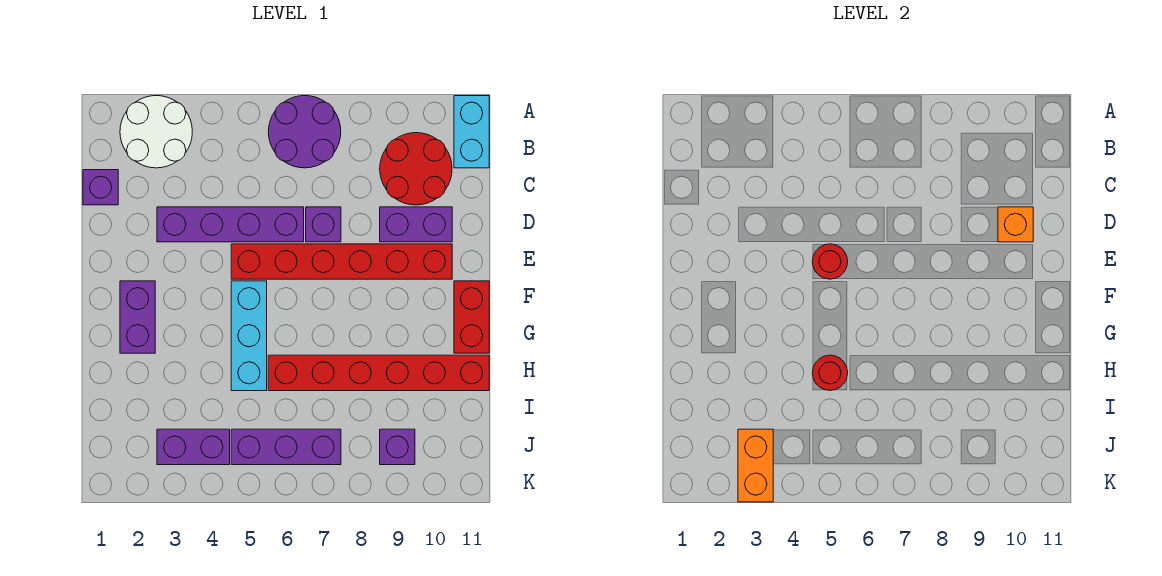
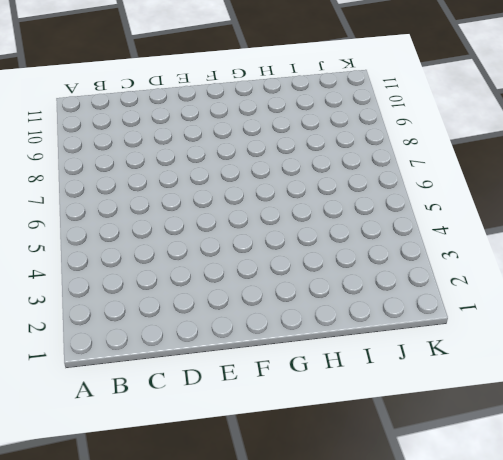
none -> white round brick A2:B3 level 1
none -> purple round brick A6:B7 level 1
none -> cyan brick A11:B11 level 1

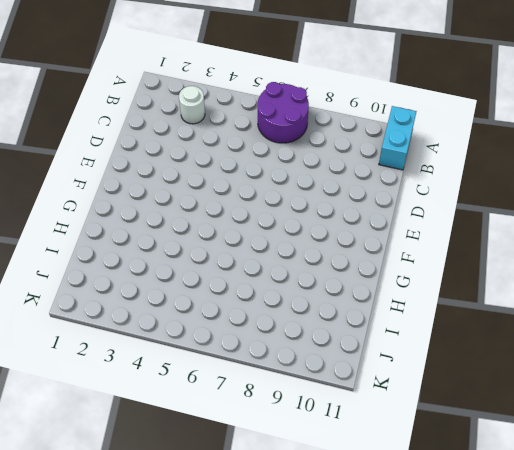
white round brick B3 level 1 -> white round brick A2:B3 level 1
none -> red round brick B9:C10 level 1
none -> purple brick C1 level 1
none -> purple brick D3:D6 level 1

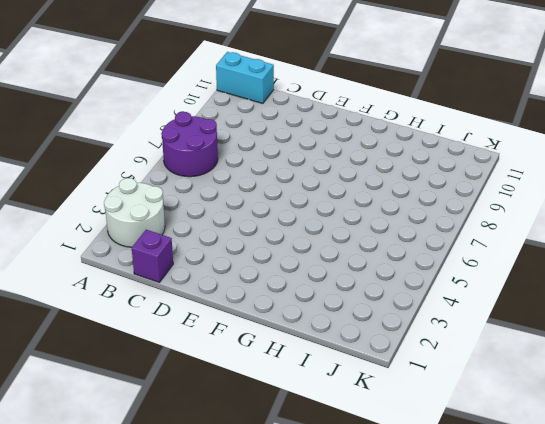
none -> red round brick B9:C10 level 1
none -> purple brick D3:D6 level 1
none -> purple brick D7 level 1

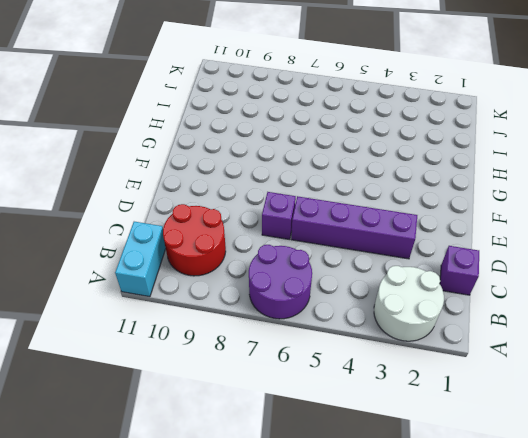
none -> purple brick D9:D10 level 1
none -> red brick E5:E10 level 1
none -> purple brick F2:G2 level 1

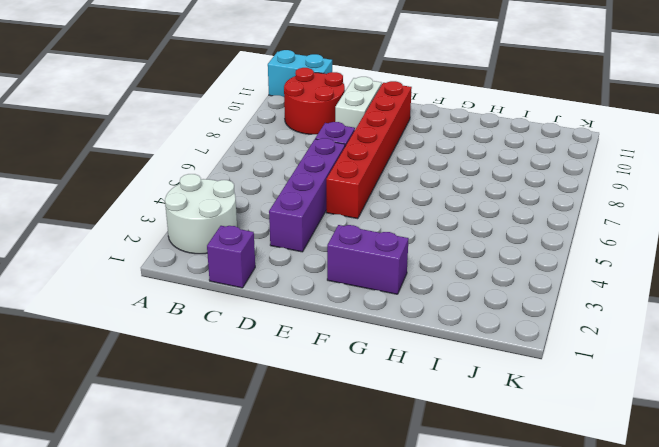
white brick D9:D10 level 1 -> purple brick D9:D10 level 1
none -> purple round brick A6:B7 level 1
none -> cyan brick F5:H5 level 1
none -> red brick F11:G11 level 1

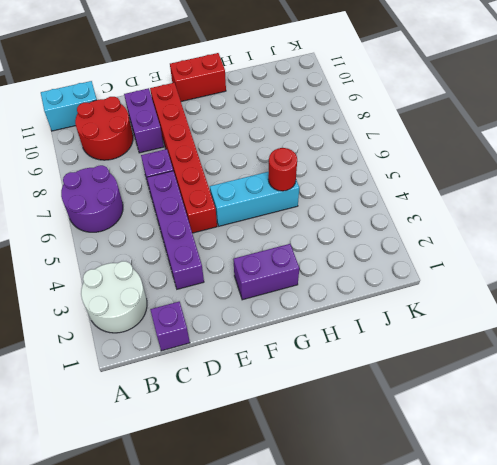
none -> red brick H6:H11 level 1
none -> purple brick J3:J4 level 1
none -> purple brick J5:J7 level 1

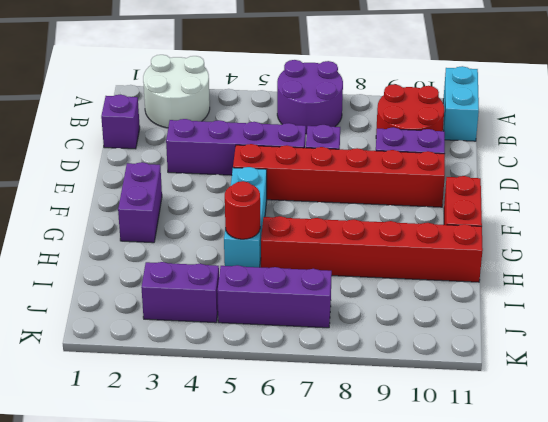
none -> purple brick J9 level 1
none -> orange brick D10 level 2
none -> red round brick E5 level 2

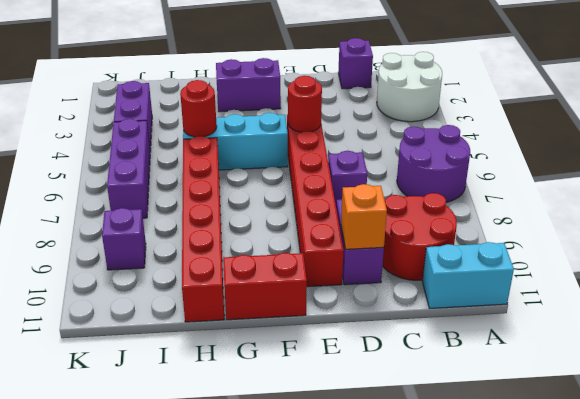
none -> purple brick D3:D6 level 1
none -> orange brick J3:K3 level 2

